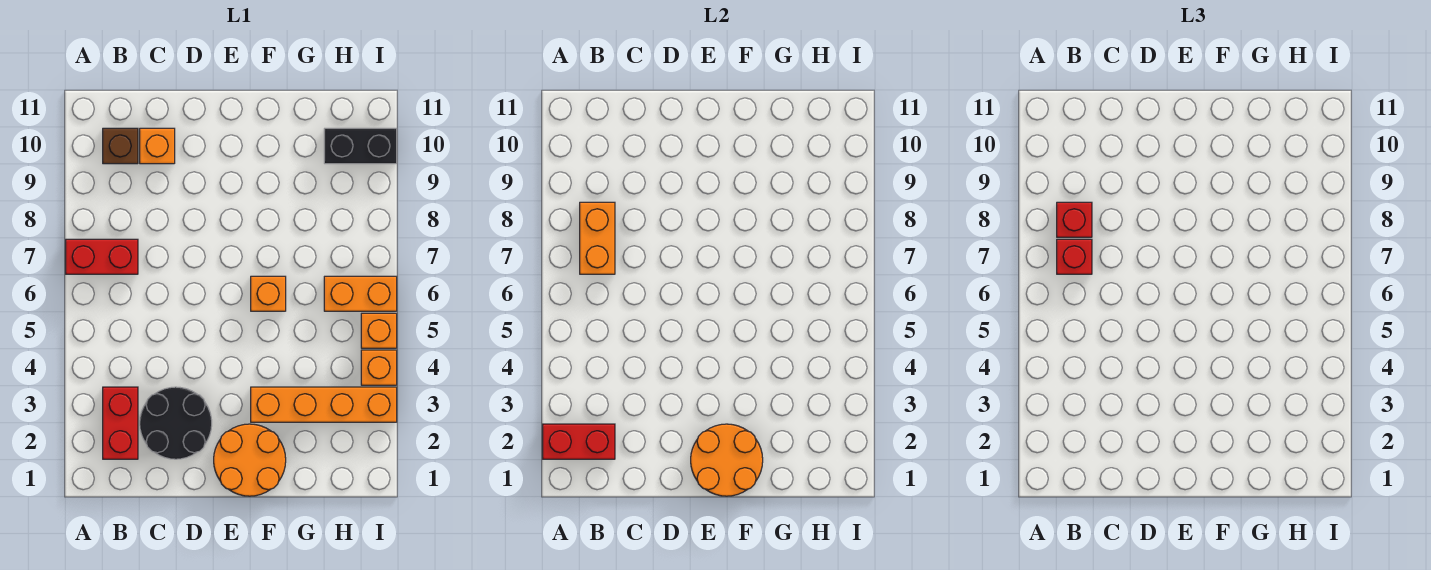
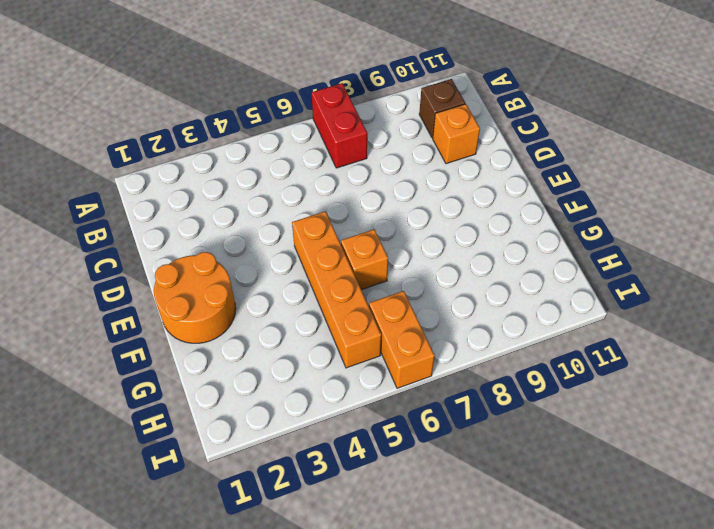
orange brick E5:H5 level 1 -> orange brick F3:I3 level 1
none -> red brick B2:B3 level 1
none -> black round brick C2:D3 level 1
none -> black brick H10:I10 level 1

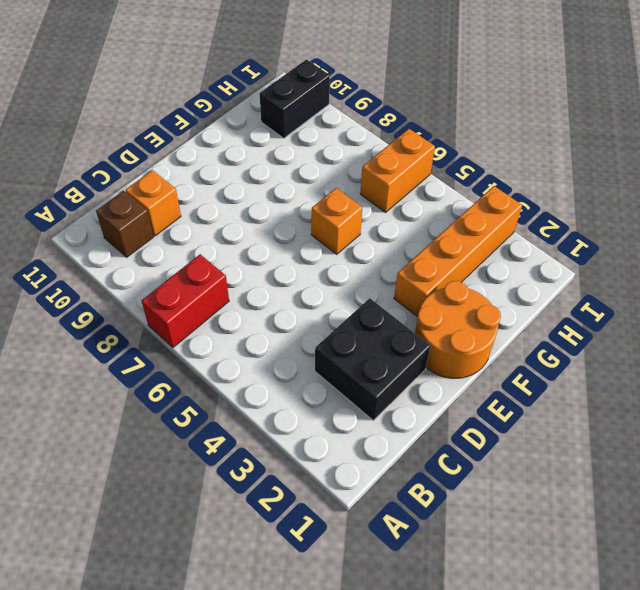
black brick C2:D3 level 1 -> black round brick C2:D3 level 1
none -> red brick B2:B3 level 1
none -> orange brick I4 level 1
none -> orange brick I5 level 1

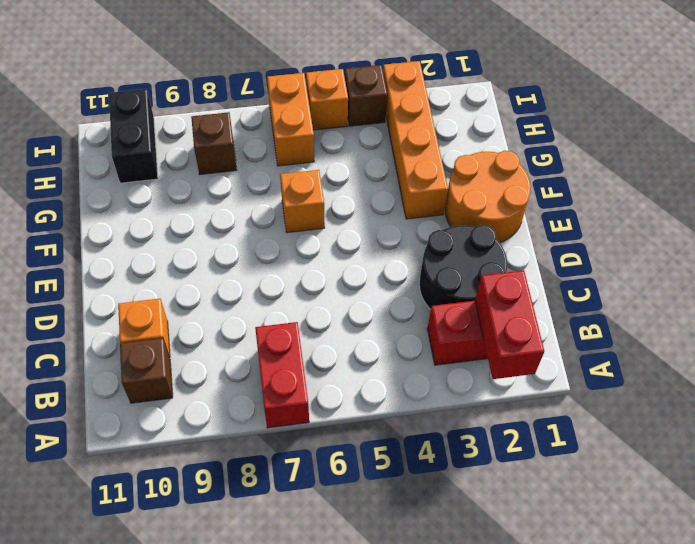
brown brick H8 level 1 -> none
brown brick I4 level 1 -> orange brick I4 level 1
none -> orange brick B7:B8 level 2
none -> orange round brick E1:F2 level 2
none -> red brick B7 level 3

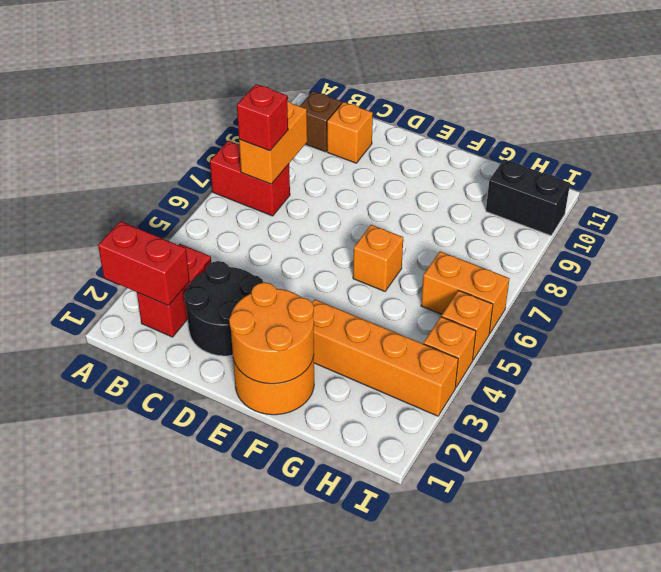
none -> red brick B8 level 3

